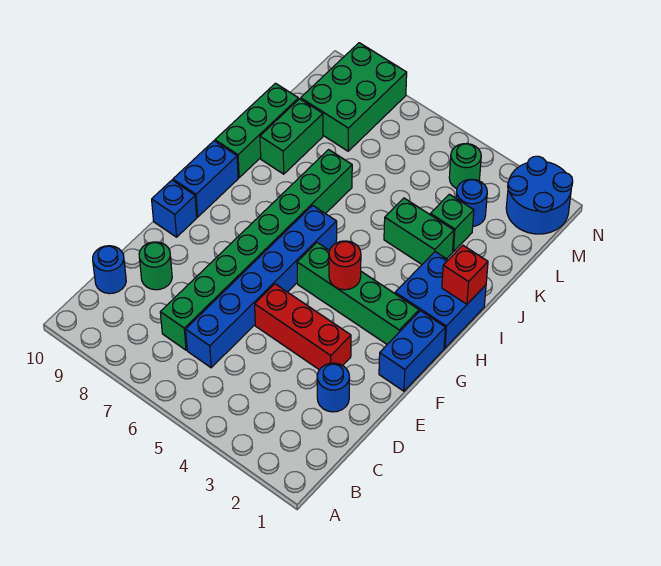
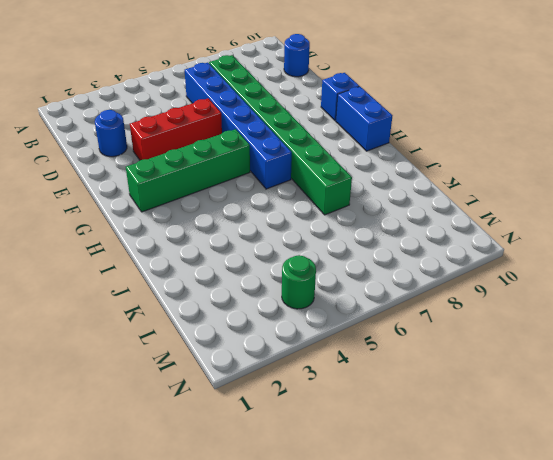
none -> green round brick D9 level 1
none -> blue brick F1:G1 level 1
none -> blue brick H1:I2 level 1

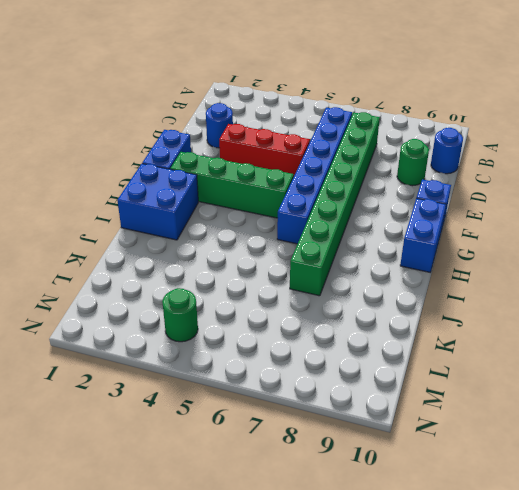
none -> green brick I10:K10 level 1
none -> green brick J3:J4 level 1
none -> green brick J9:K9 level 1

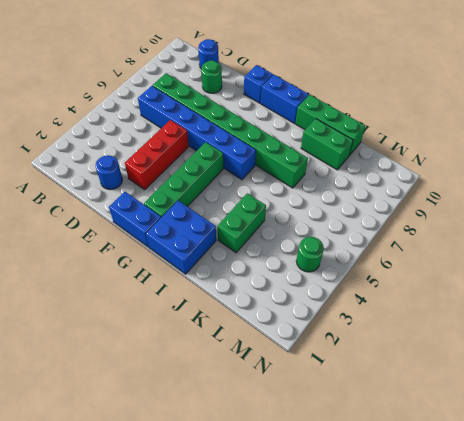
none -> green brick K3 level 1
none -> blue round brick L3 level 1
none -> green brick L8:N9 level 1

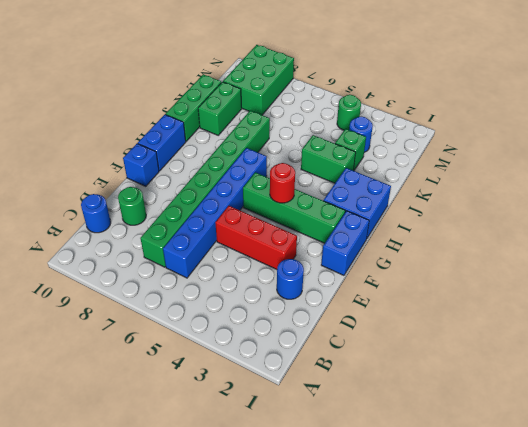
none -> blue round brick M1:N2 level 1
none -> red brick I1 level 2

